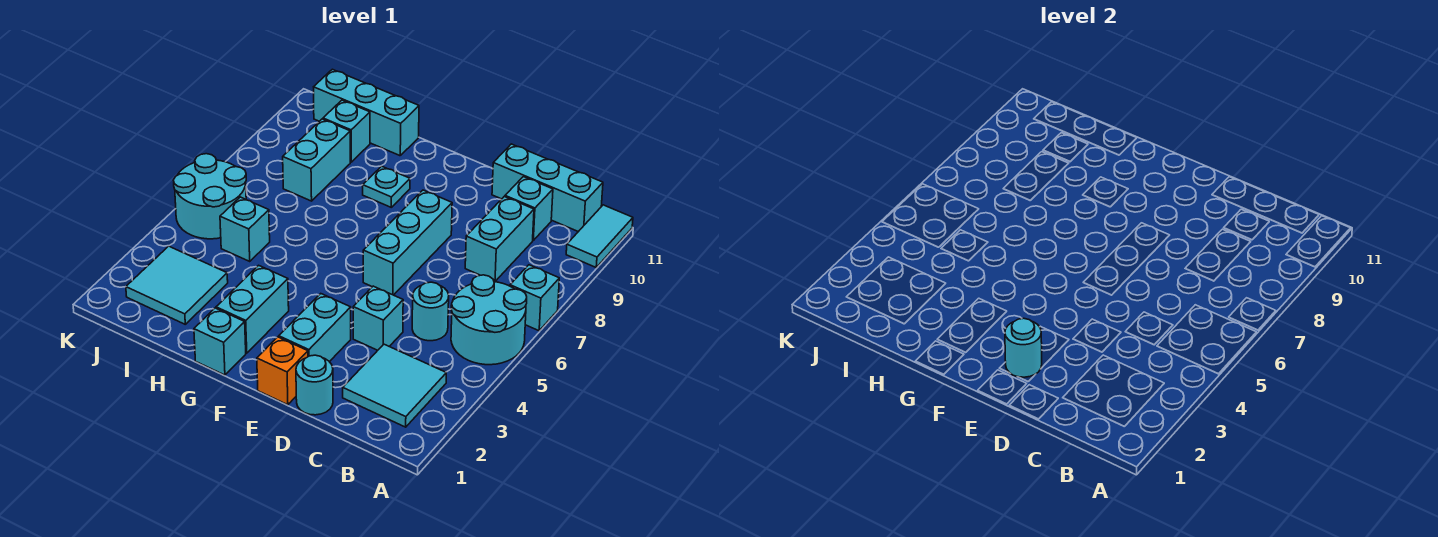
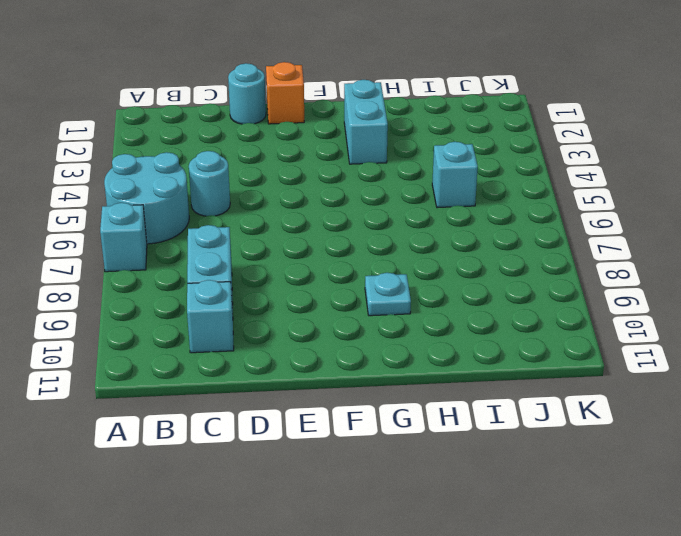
none -> cyan tile A10:A11 level 1
none -> cyan tile B2:C3 level 1
none -> cyan brick B11:D11 level 1

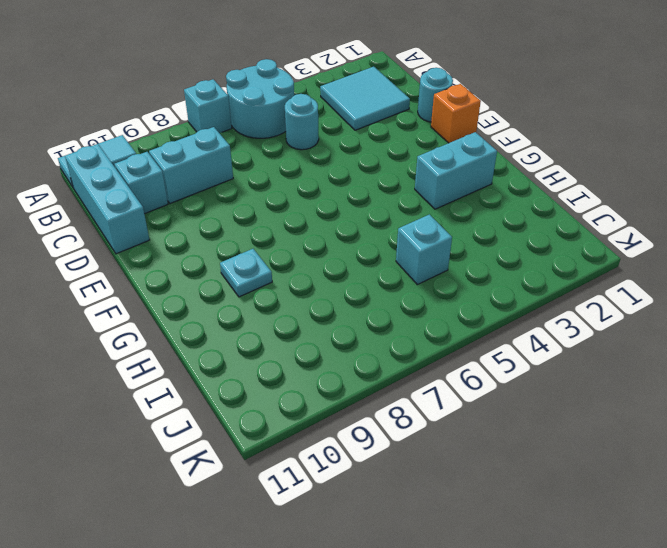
none -> cyan brick D4 level 1
none -> cyan brick E2:E3 level 1
none -> cyan brick E6:E8 level 1

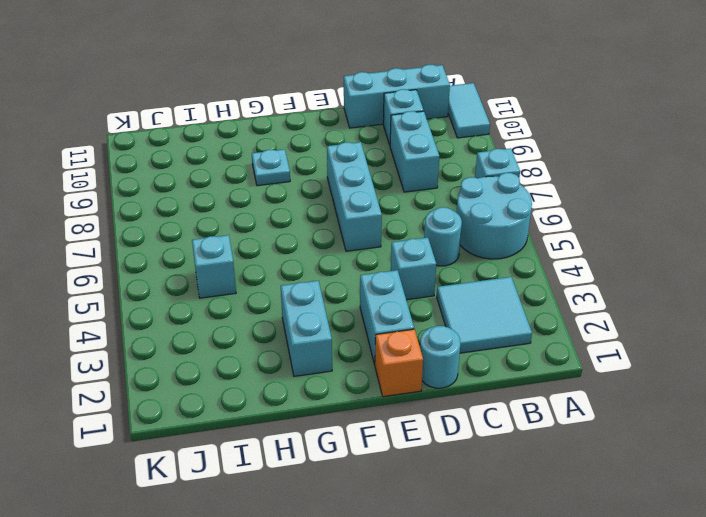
none -> cyan brick G1 level 1
none -> cyan brick H11:J11 level 1
none -> cyan tile I2:J3 level 1

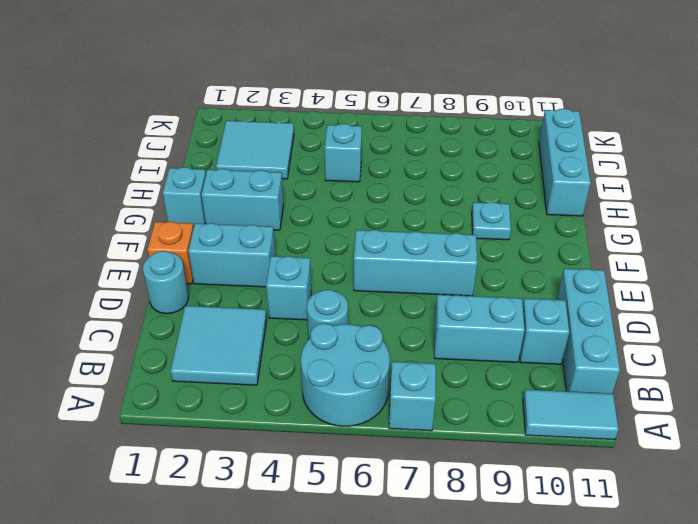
none -> cyan brick I8:I9 level 1
none -> cyan brick I10 level 1
none -> cyan round brick J5:K6 level 1

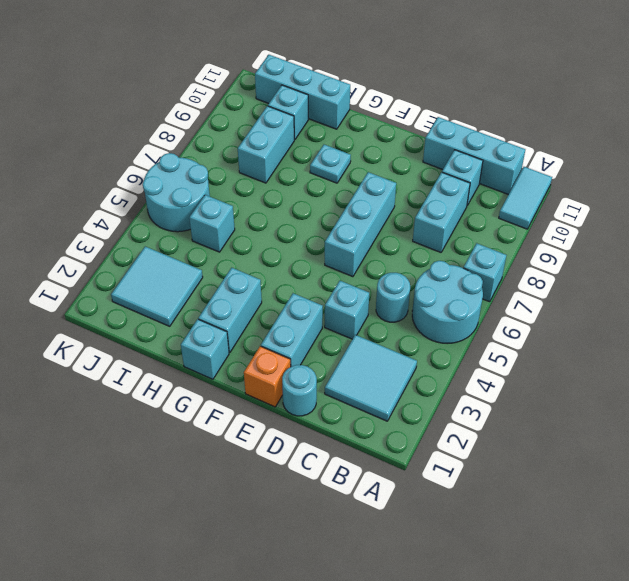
none -> cyan round brick E2 level 2

